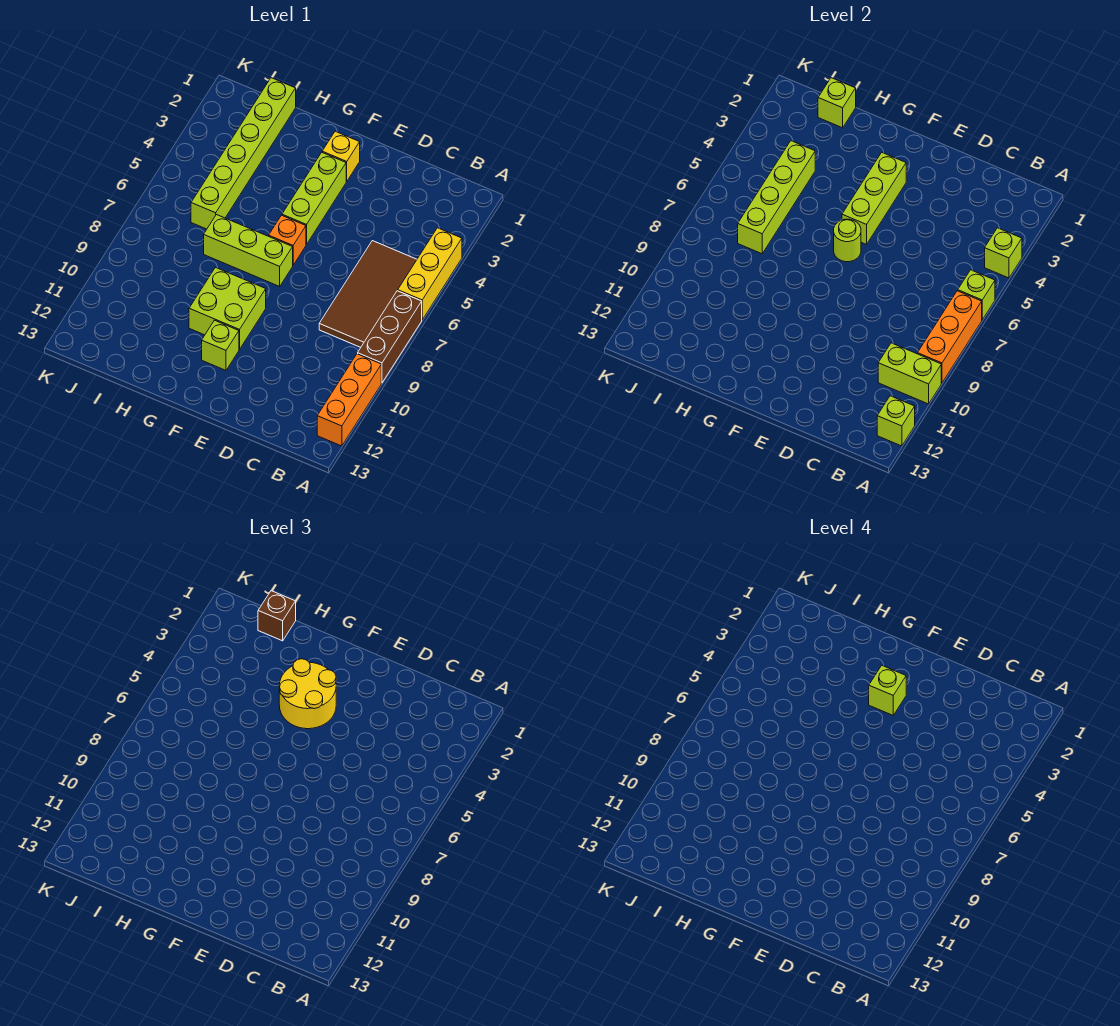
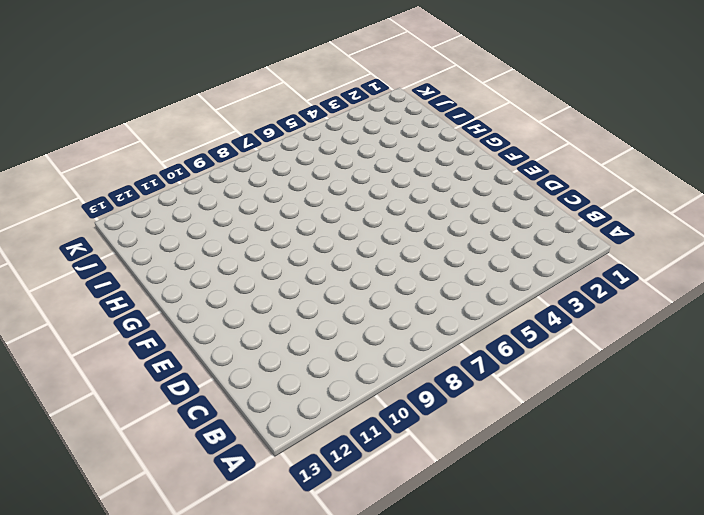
none -> yellow brick A4:A6 level 1
none -> brown brick A7:A9 level 1
none -> orange brick A10:A12 level 1

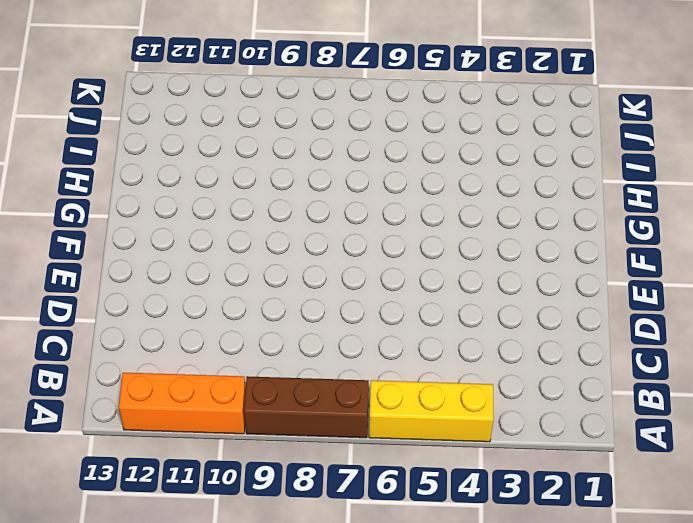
none -> brown tile B5:C8 level 1
none -> yellow brick F2 level 1
none -> lime brick F3:F5 level 1

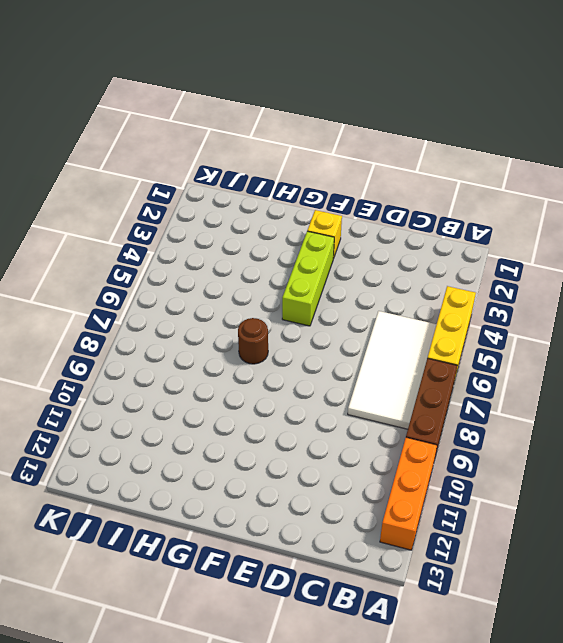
white tile B5:C8 level 1 -> brown tile B5:C8 level 1
brown round brick G7 level 1 -> lime brick F7:H7 level 1
none -> orange brick F6 level 1
none -> lime brick F9:G10 level 1
none -> lime brick F11 level 1

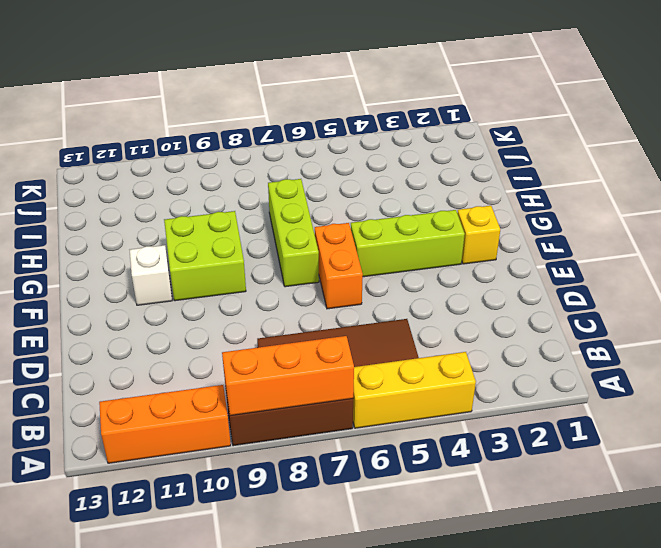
orange brick E6:F6 level 1 -> orange brick F6 level 1
white brick F11 level 1 -> lime brick F11 level 1
none -> lime brick I1:I6 level 1
none -> lime brick A4 level 2
none -> lime brick A6 level 2

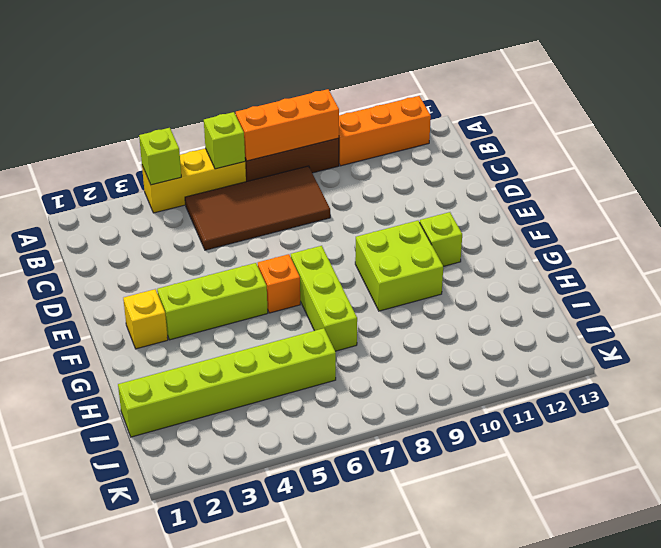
none -> lime brick A10:B10 level 2
none -> lime brick A12 level 2
none -> lime brick F3:F5 level 2

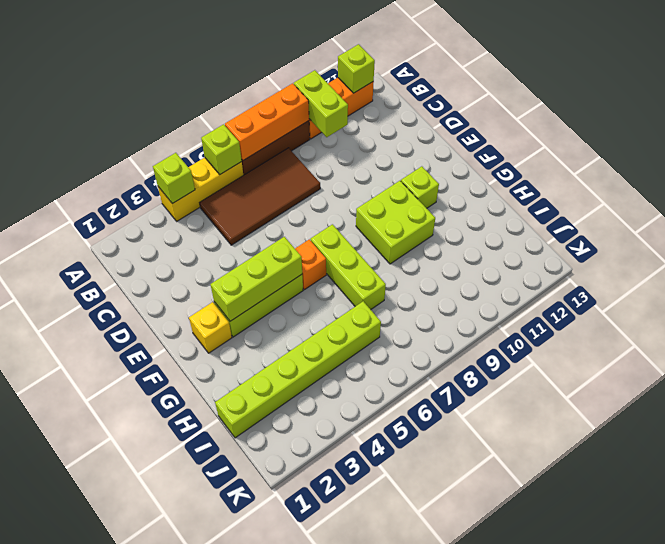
none -> lime round brick F6 level 2
none -> lime brick I1 level 2
none -> lime brick I4:I7 level 2

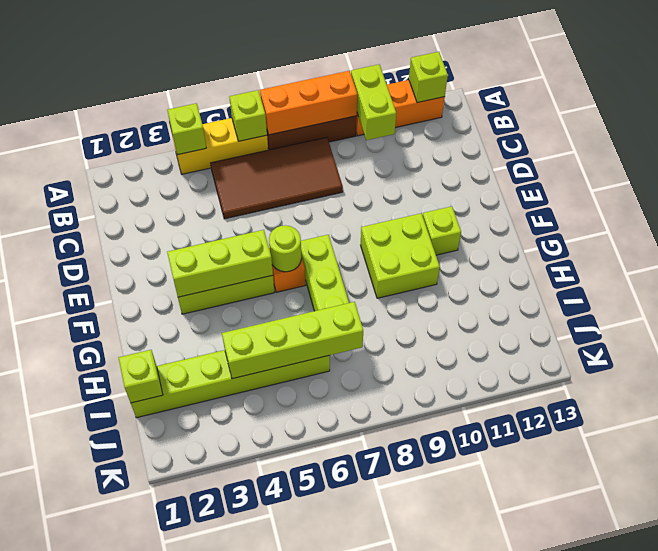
none -> yellow brick F2 level 1
none -> yellow round brick F3:G4 level 3
none -> brown brick I1 level 3

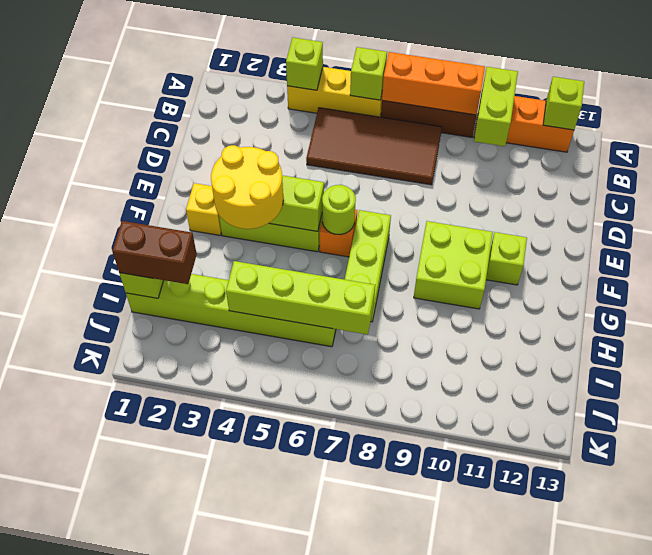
brown brick I1:I2 level 3 -> brown brick I1 level 3
none -> lime brick F3 level 4

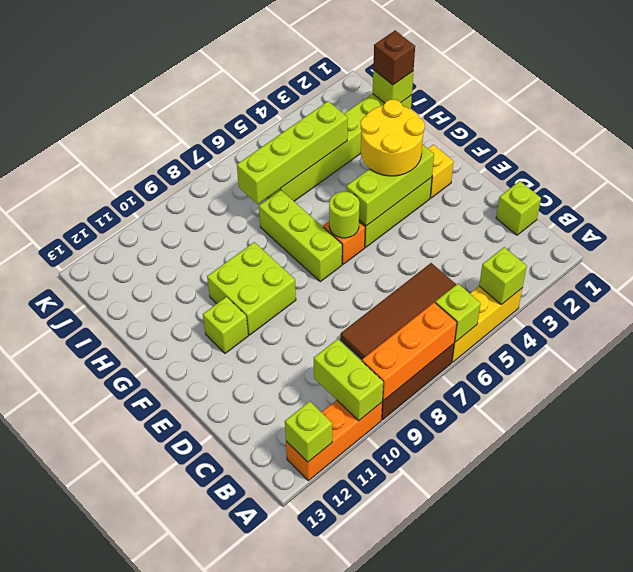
lime brick C1 level 1 -> lime brick F3 level 4

